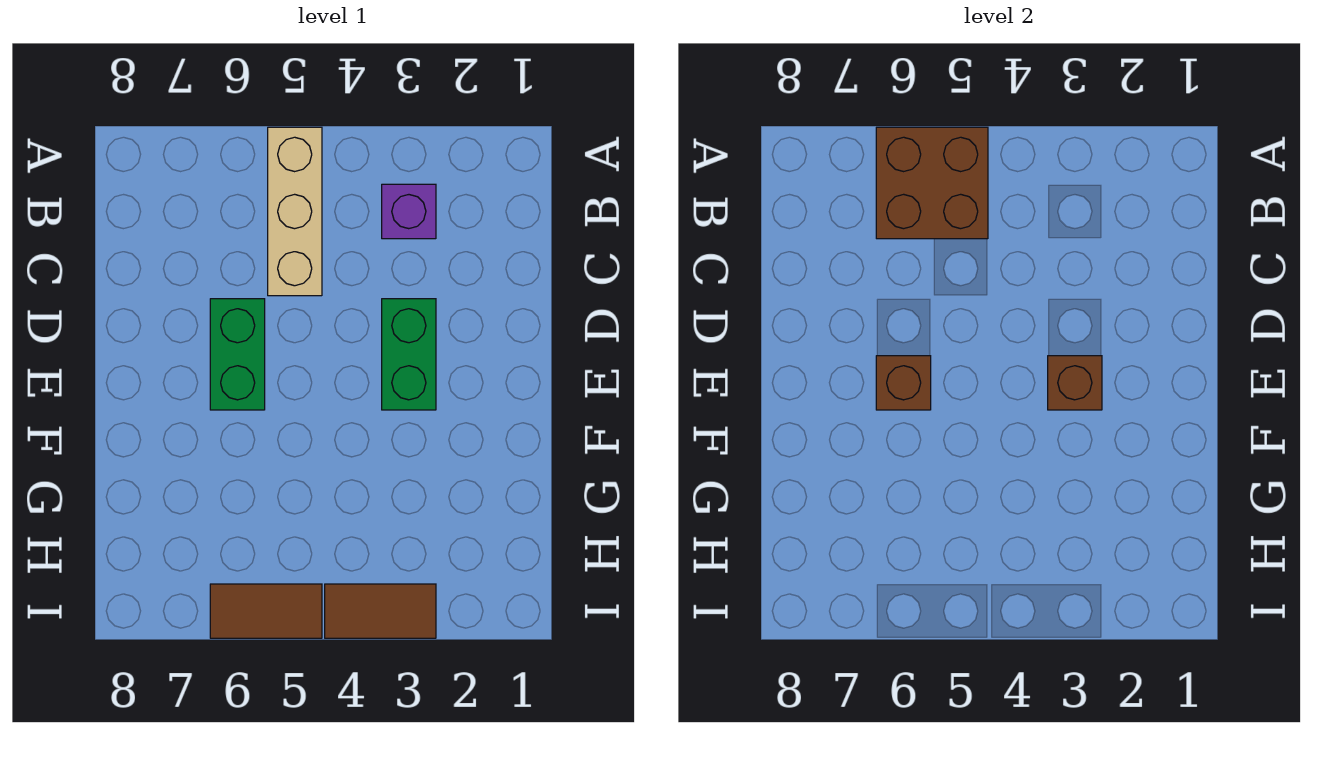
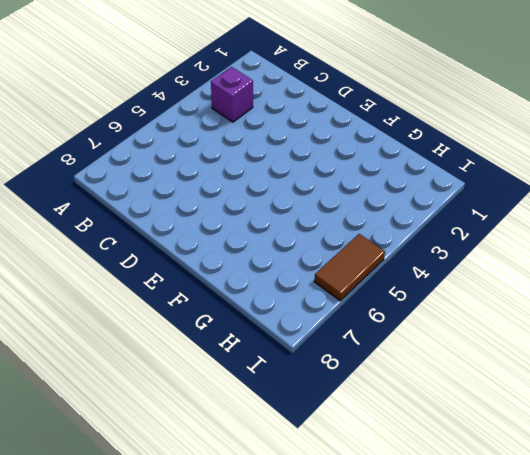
none -> tan brick A5:C5 level 1
none -> green brick D3:E3 level 1

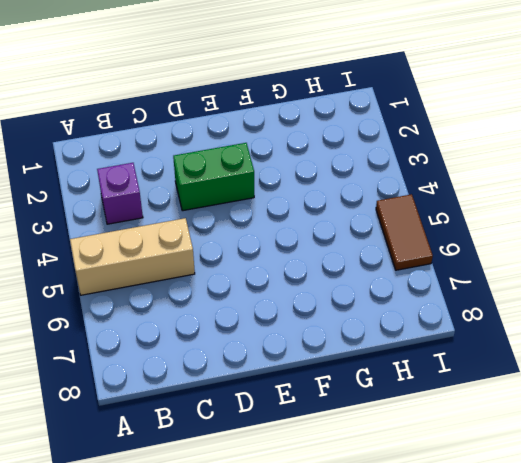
none -> green brick D6:E6 level 1
none -> brown tile I3:I4 level 1

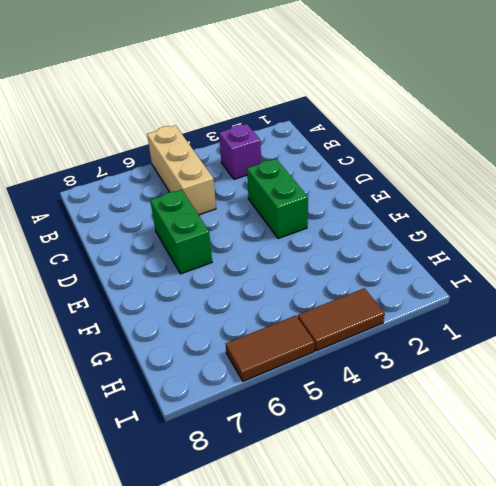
none -> brown brick A5:B6 level 2
none -> brown brick E3 level 2

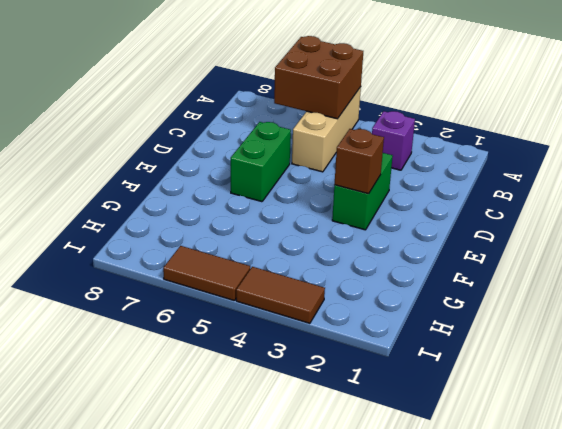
none -> brown brick E6 level 2

